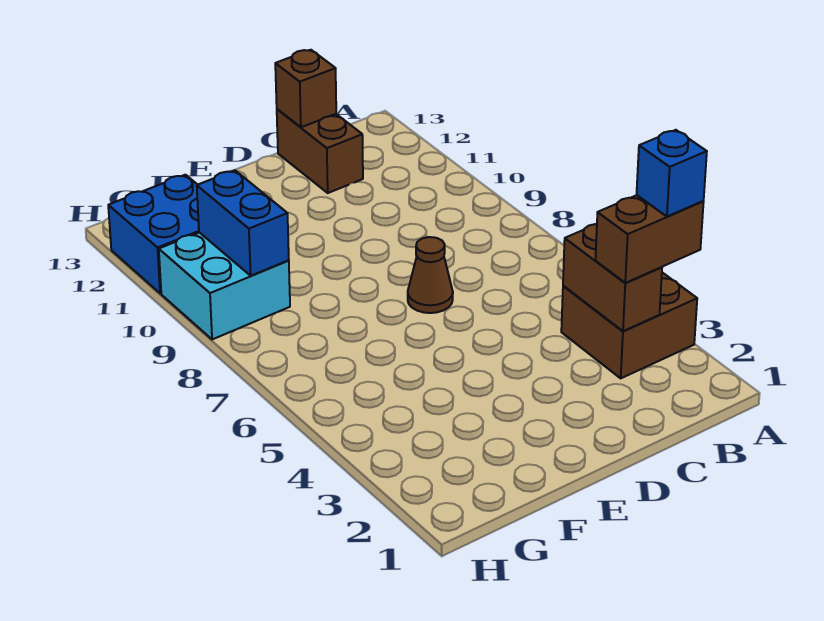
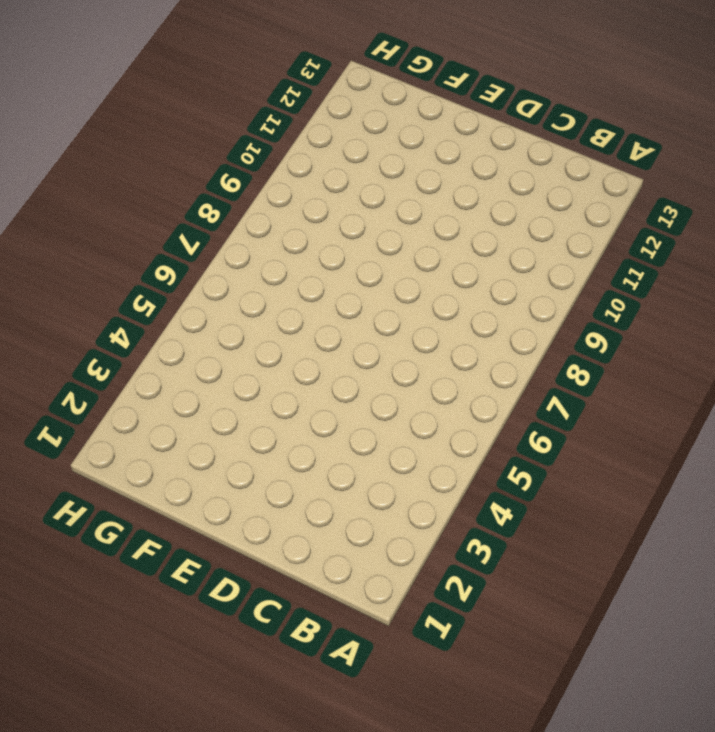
none -> brown brick A3:B4 level 1
none -> brown brick C12:C13 level 1

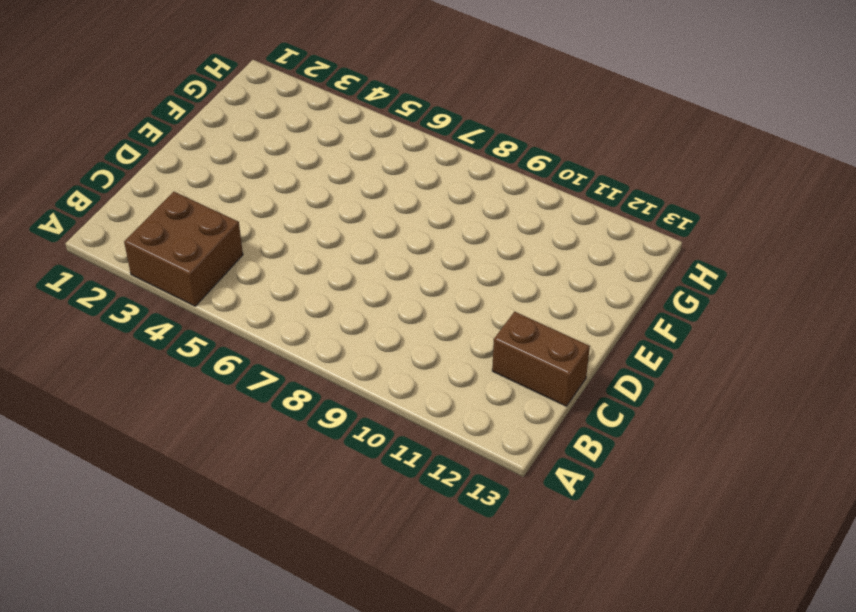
none -> brown cone D7 level 1
none -> cyan brick G9:H10 level 1

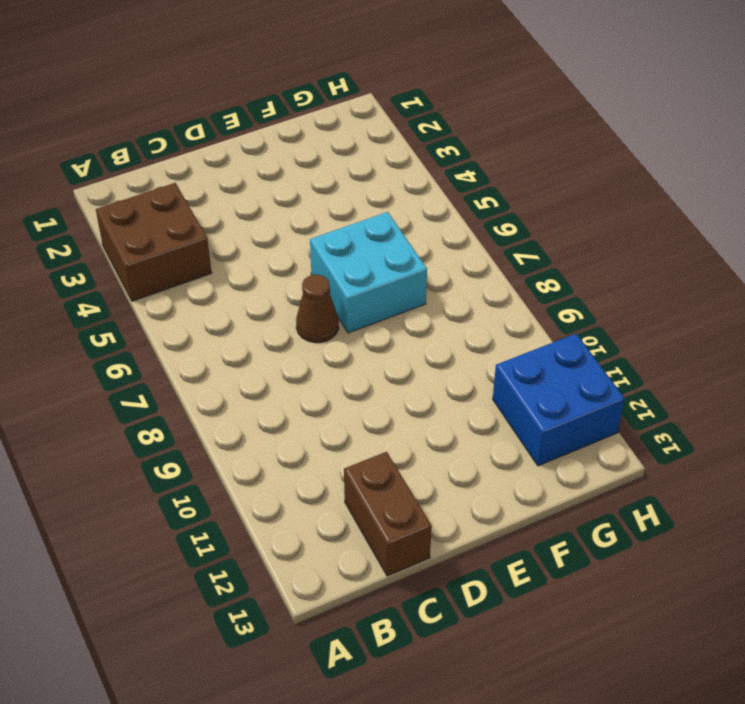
cyan brick E6:F7 level 1 -> cyan brick G9:H10 level 1
none -> brown brick B3:B4 level 2
none -> brown brick C13 level 2

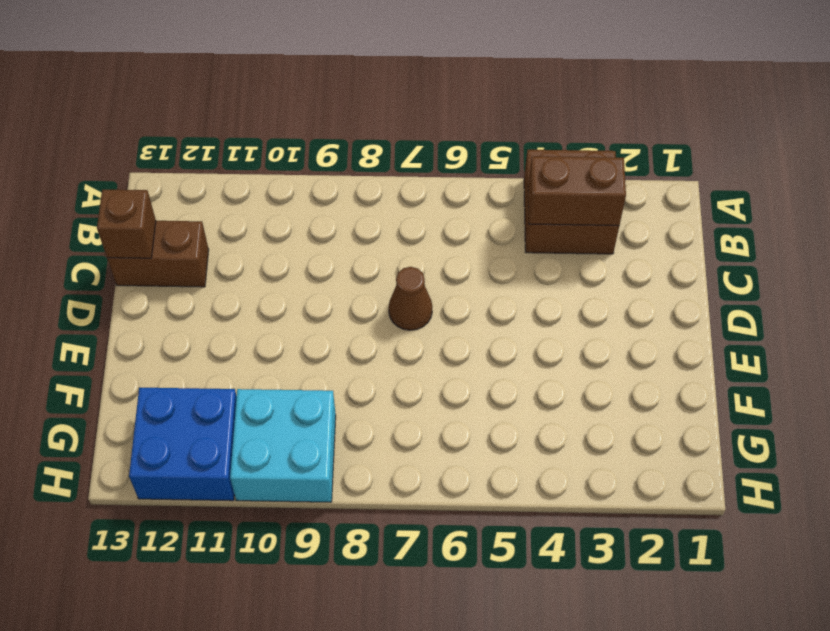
none -> blue brick G9:G10 level 2
none -> brown brick A3:B3 level 3

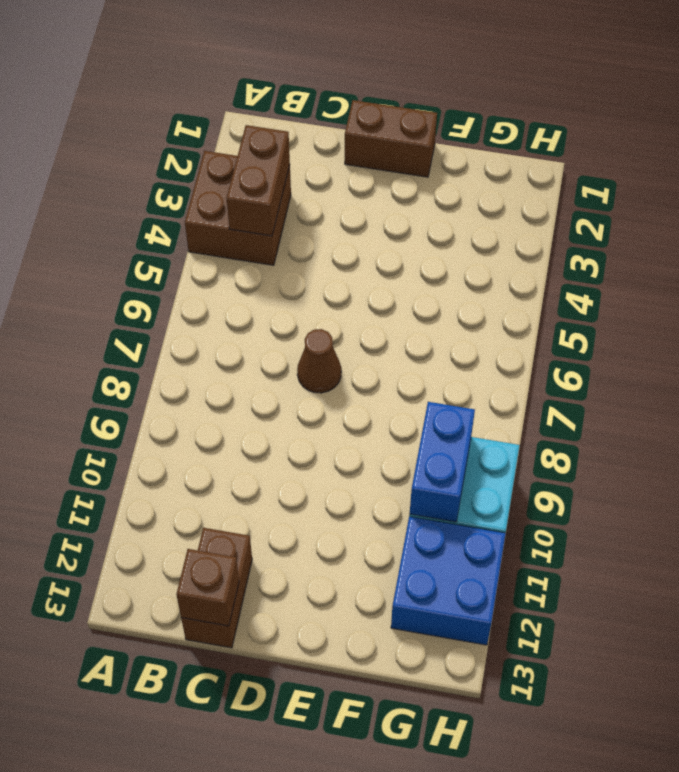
brown brick D1:E1 level 1 -> brown brick A3:B3 level 3
none -> blue brick A3 level 4

